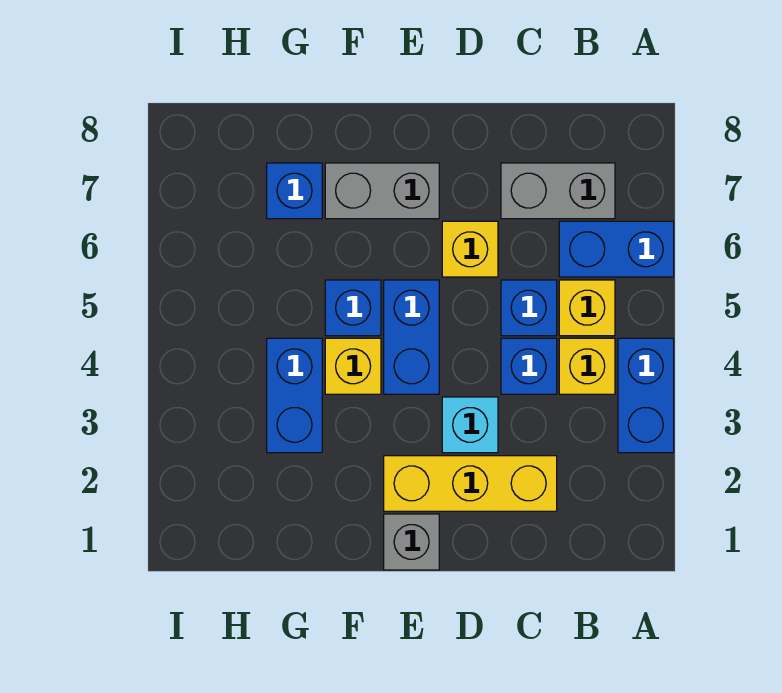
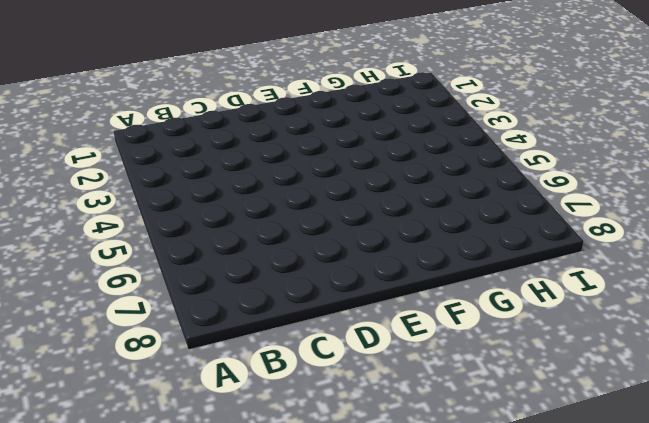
none -> blue brick A3:A4 level 1
none -> blue brick A6:B6 level 1
none -> yellow brick B4 level 1

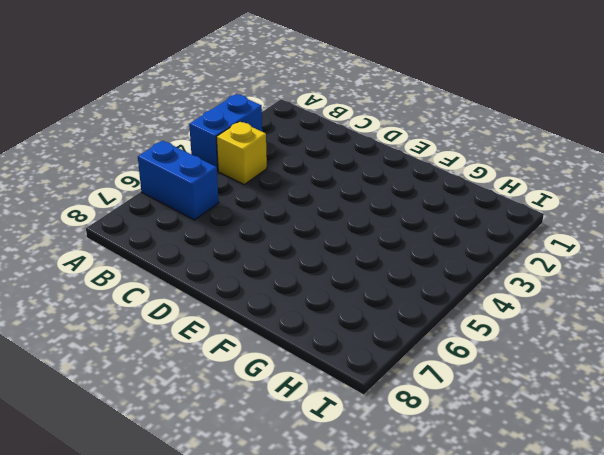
none -> yellow brick B5 level 1
none -> grey brick B7:C7 level 1
none -> yellow brick C2:E2 level 1

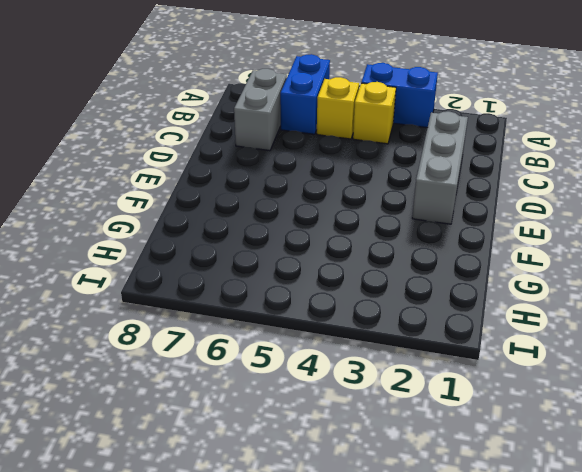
grey brick C2:E2 level 1 -> yellow brick C2:E2 level 1
none -> blue brick C4 level 1
none -> blue brick C5 level 1
none -> cyan brick D3 level 1

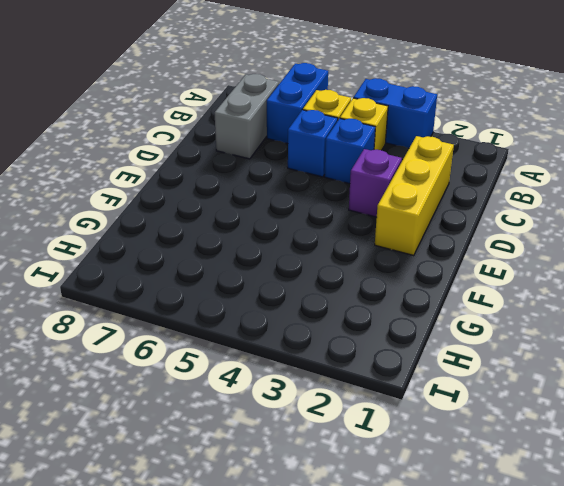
purple brick D3 level 1 -> cyan brick D3 level 1
none -> yellow brick D6 level 1
none -> grey brick E1 level 1
none -> blue brick E4:E5 level 1

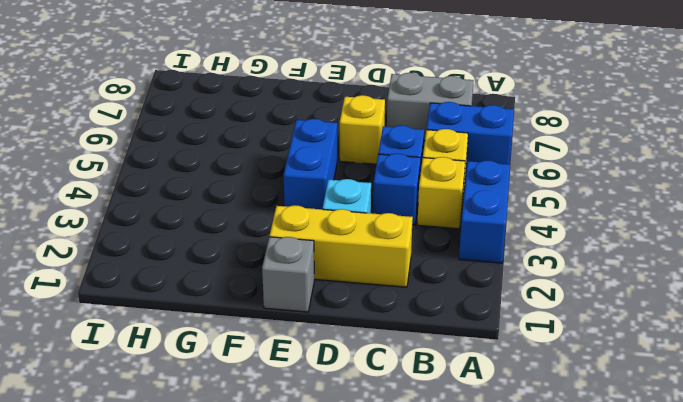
none -> grey brick E7:F7 level 1
none -> yellow brick F4 level 1
none -> blue brick F5 level 1

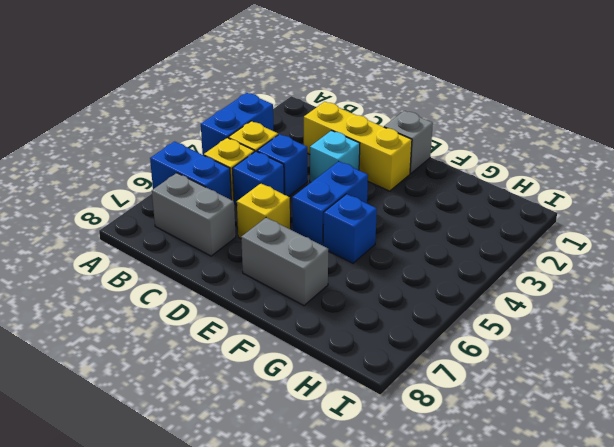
none -> yellow brick F4 level 1
none -> blue brick G3:G4 level 1
none -> blue brick G7 level 1

